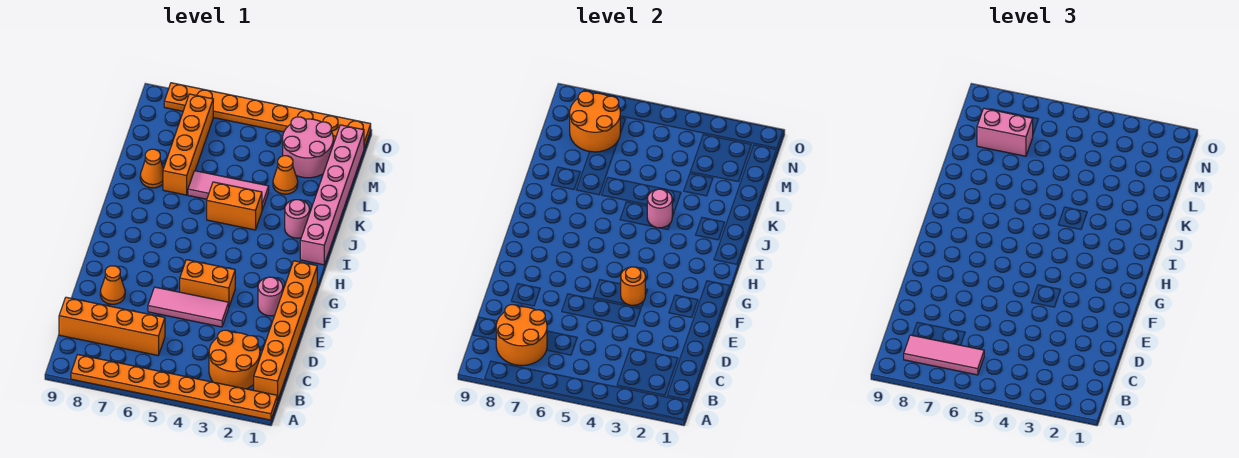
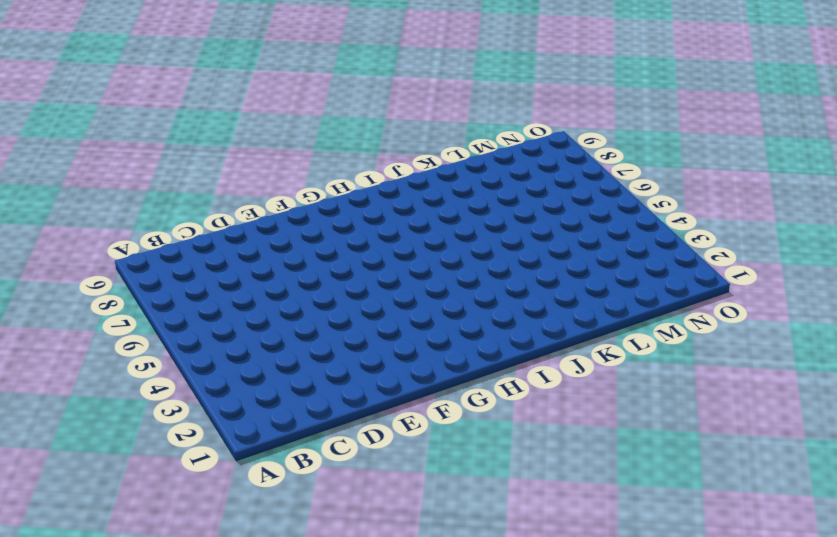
none -> orange plate A1:A8 level 1
none -> orange brick B1:G1 level 1
none -> orange round brick B2:C3 level 1

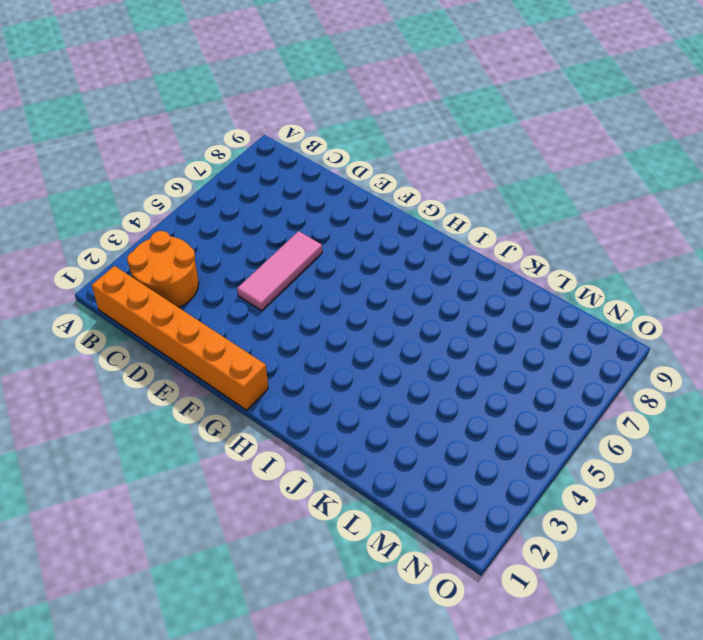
none -> orange plate A1:A8 level 1
none -> orange brick C6:C9 level 1
none -> orange cone E8 level 1

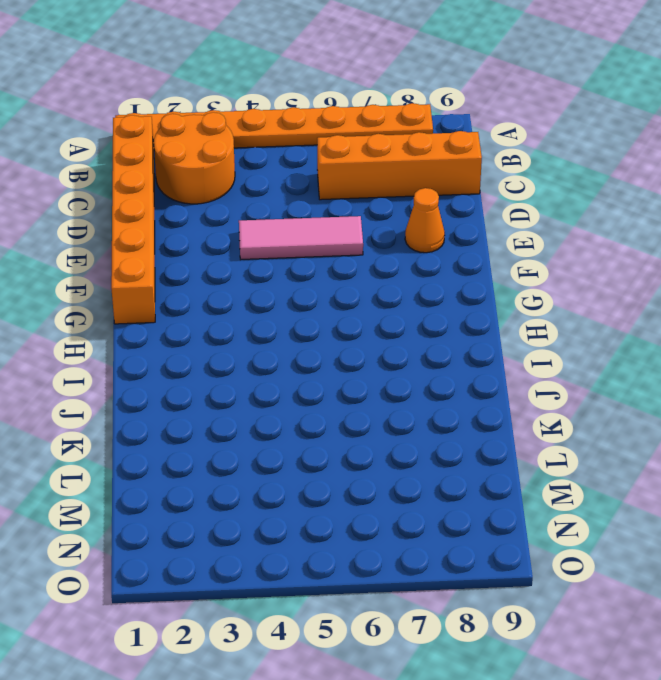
none -> pink round brick F2 level 1
none -> orange brick F4:F5 level 1
none -> pink brick I1:N1 level 1

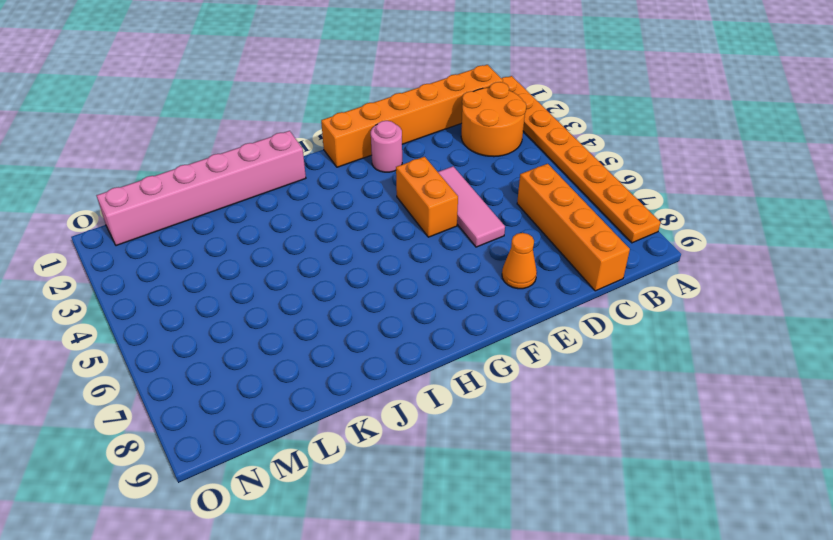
none -> pink round brick J2 level 1
none -> orange brick J4:J5 level 1
none -> pink tile K4:K6 level 1

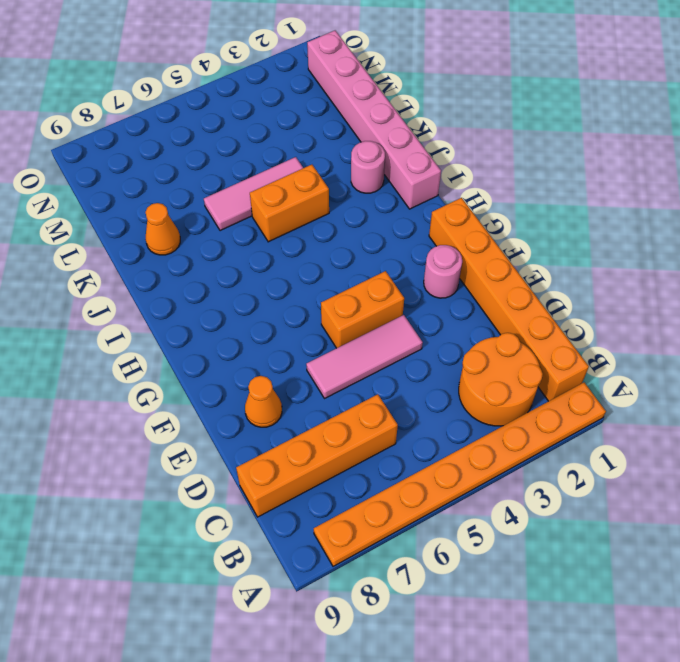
none -> orange brick K7:N7 level 1
none -> orange cone L3 level 1
none -> pink round brick M2:N3 level 1

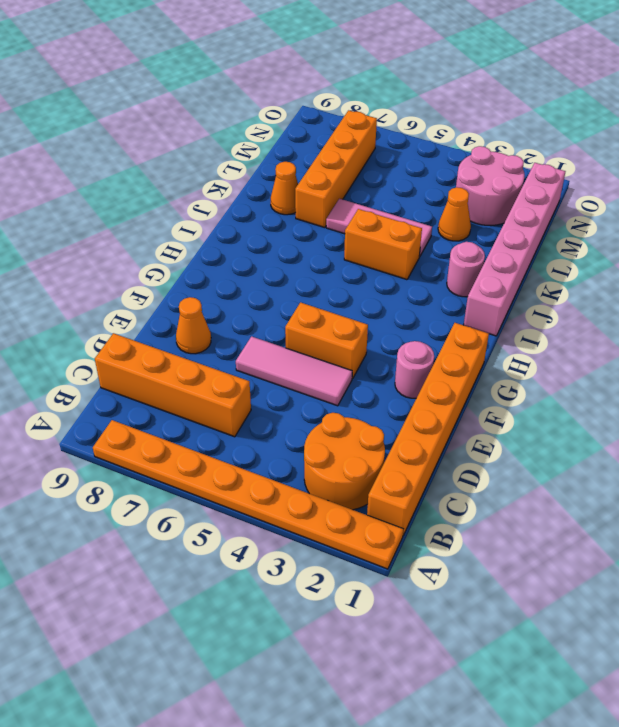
none -> orange plate O1:O8 level 1
none -> orange round brick B7:C8 level 2
none -> orange round brick F4 level 2

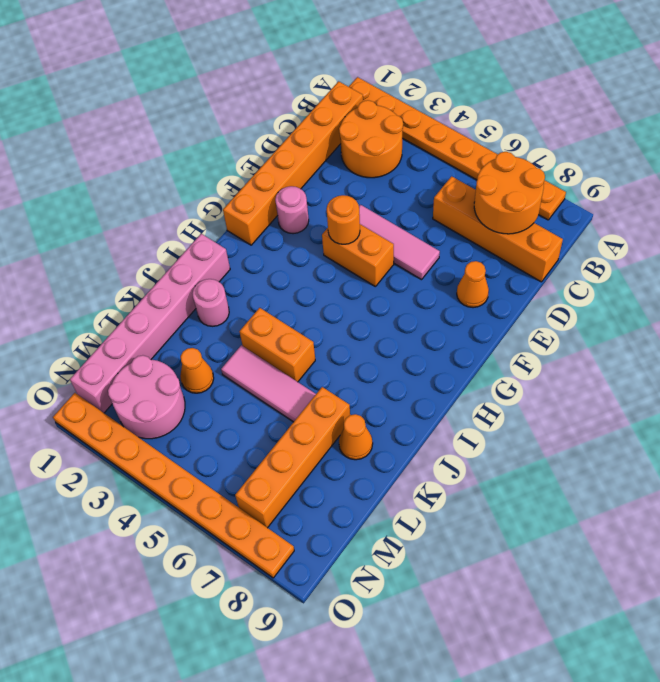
none -> pink round brick J4 level 2
none -> orange round brick M7:N8 level 2
none -> pink tile B6:B8 level 3

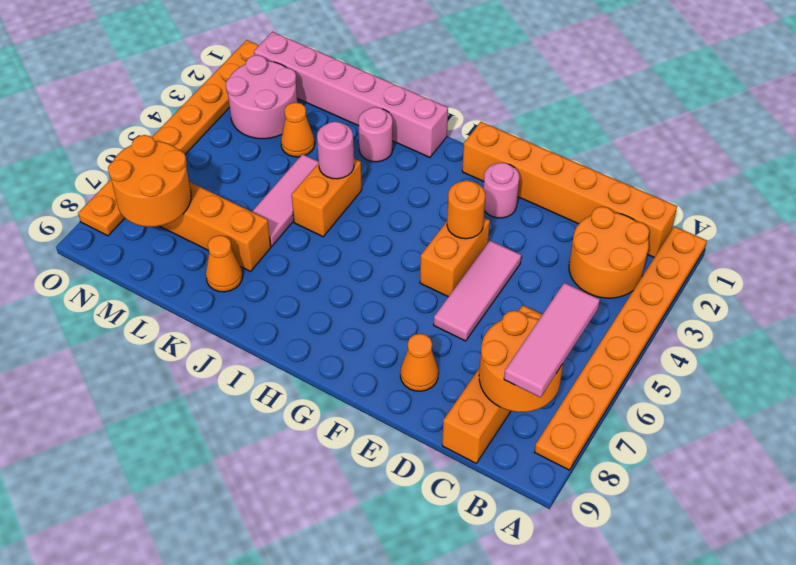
none -> pink brick M7:M8 level 3

